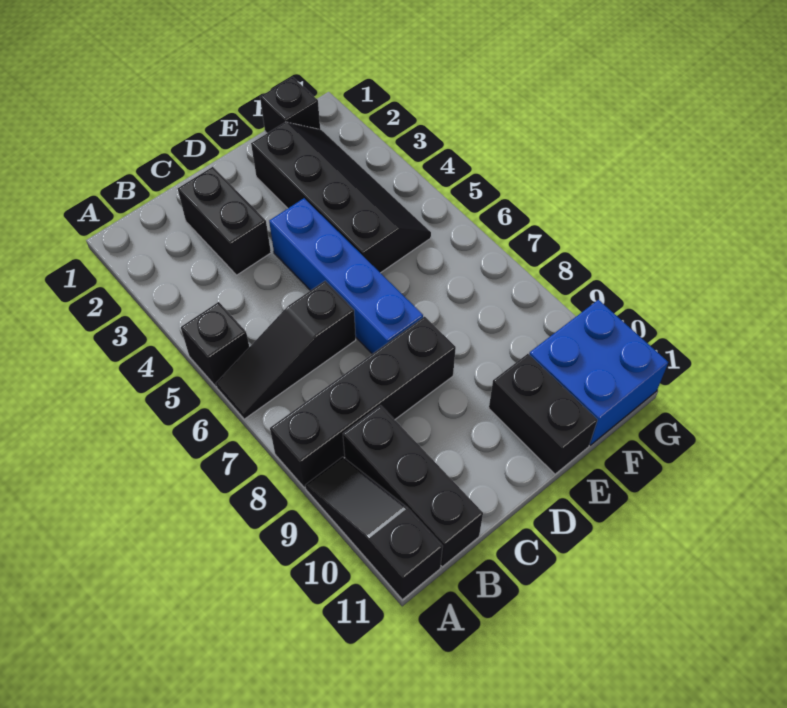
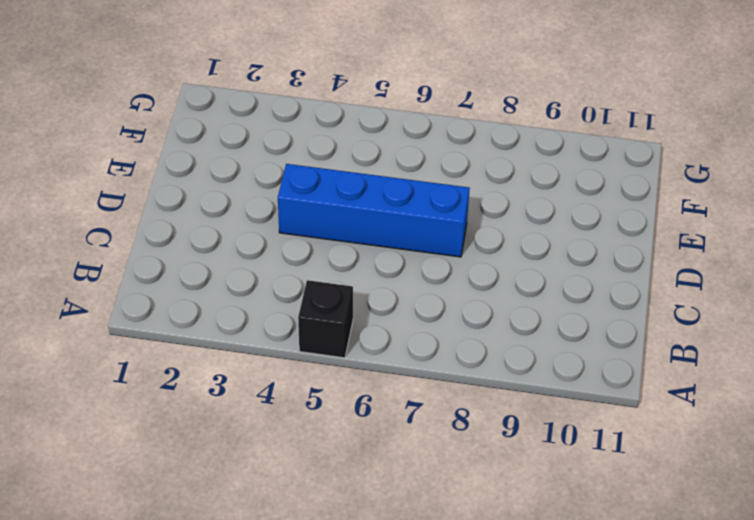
none -> black slope A6:C6 level 1 top C
none -> black brick A8:D8 level 1

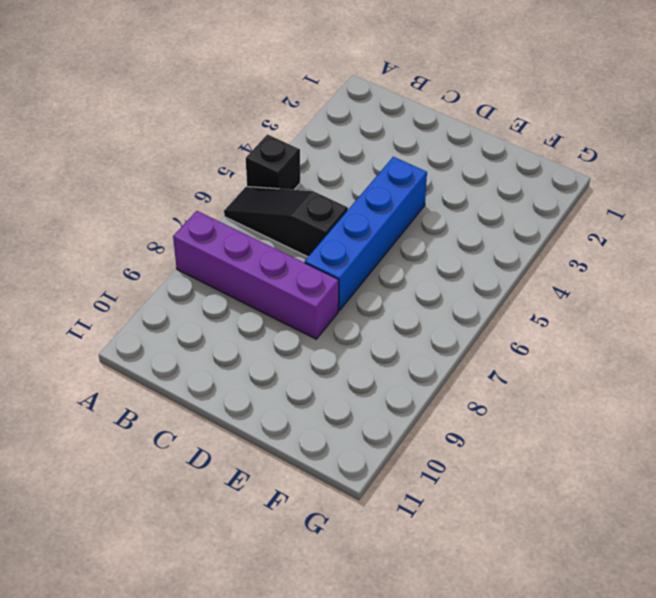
purple brick A8:D8 level 1 -> black brick A8:D8 level 1
none -> black slope A9:A11 level 1 top 11
none -> black brick B9:B11 level 1

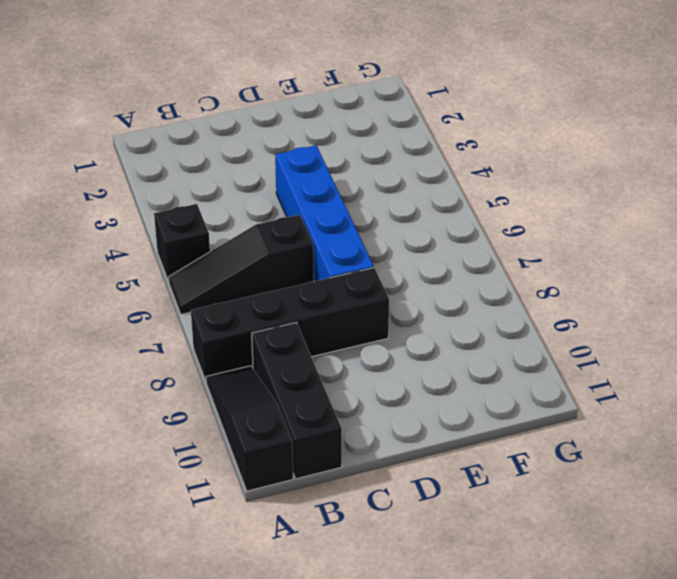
none -> black brick C2:C3 level 1
none -> black slope E2:F5 level 1 top E

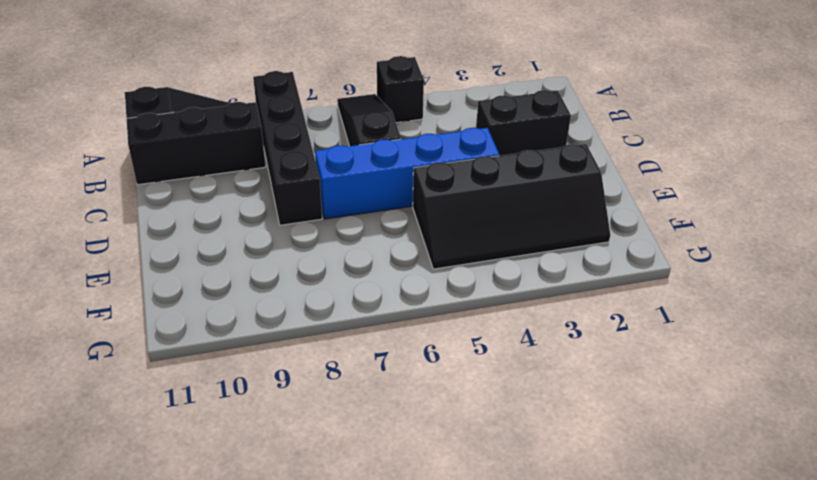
none -> black brick E10:E11 level 1
none -> black brick F1 level 1

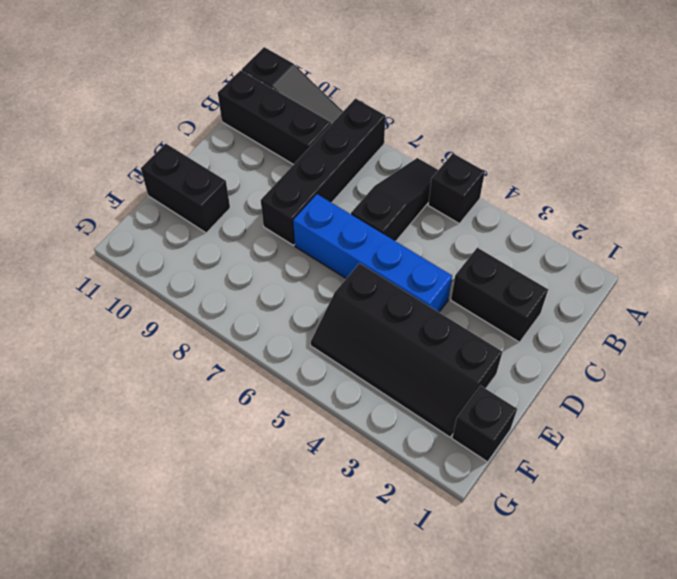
none -> blue brick F10:G11 level 1

